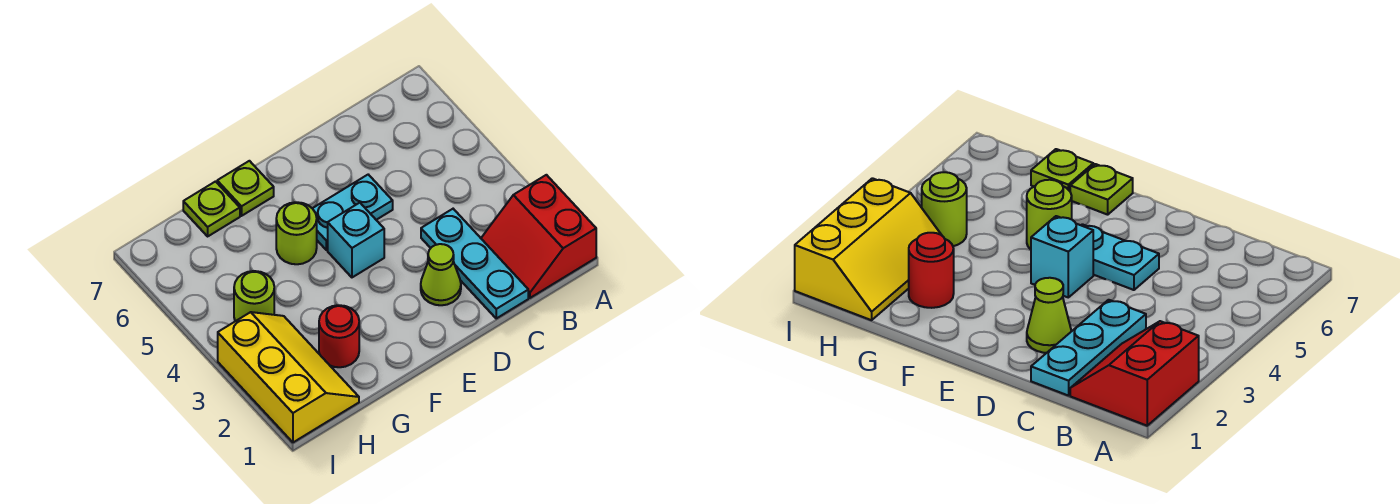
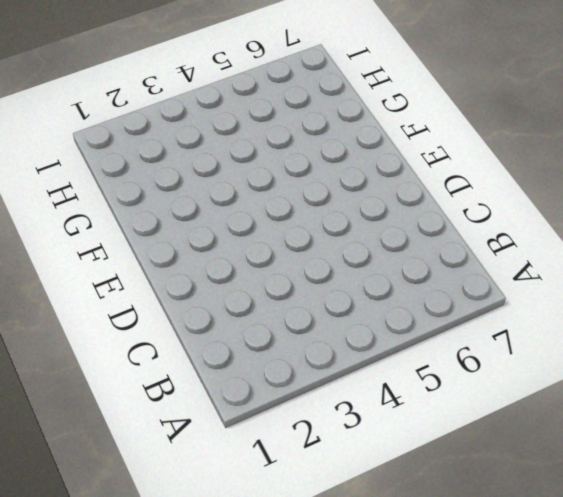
none -> red slope A1:B2 level 1 top A
none -> cyan plate C1:C3 level 1

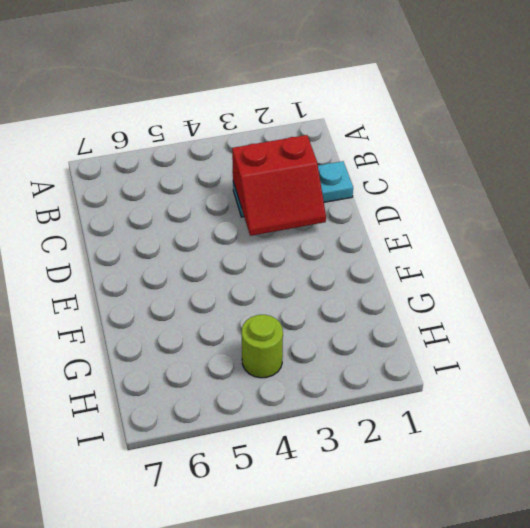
red slope C2:D3 level 2 top C -> red slope A1:B2 level 1 top A
none -> lime cone D2 level 1
none -> cyan plate D5:E5 level 1

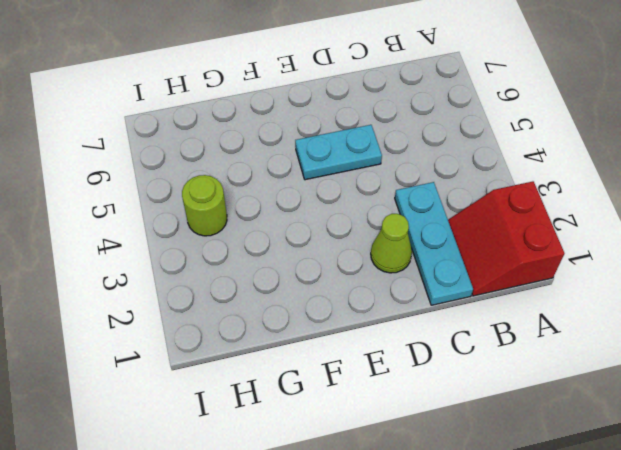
none -> cyan brick E4 level 1
none -> lime round brick F5 level 1

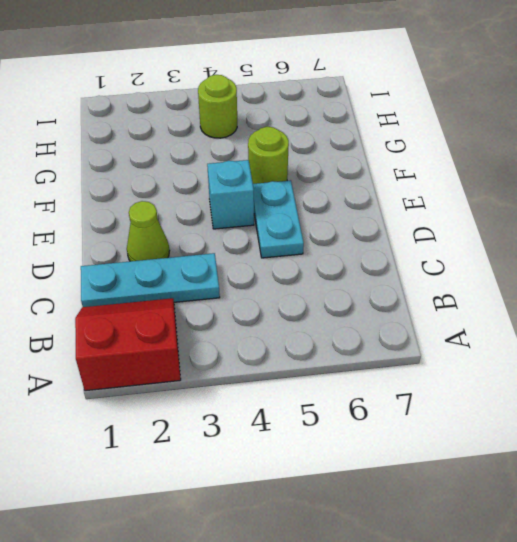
none -> lime plate F7 level 1
none -> red round brick G2 level 1

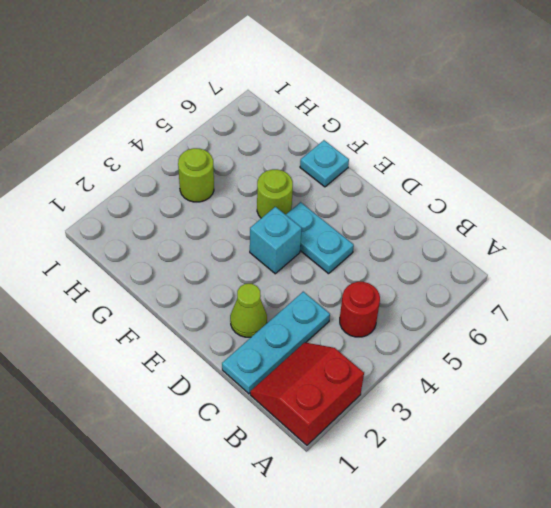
red round brick B4 level 1 -> red round brick G2 level 1
cyan plate F7 level 1 -> lime plate F7 level 1
none -> lime plate G7 level 1
none -> yellow slope H1:I3 level 1 top I

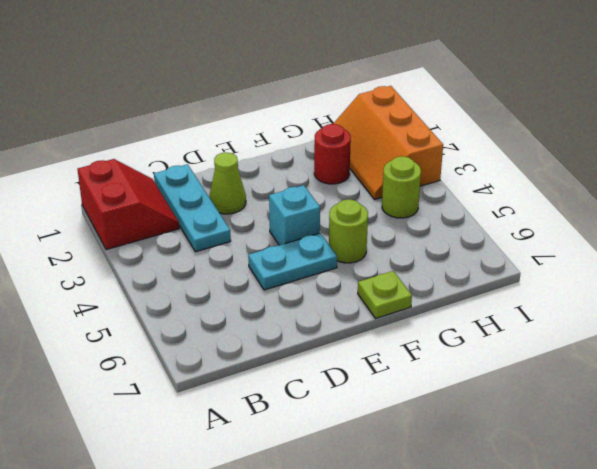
orange slope H1:I3 level 1 top I -> yellow slope H1:I3 level 1 top I
none -> lime plate G7 level 1

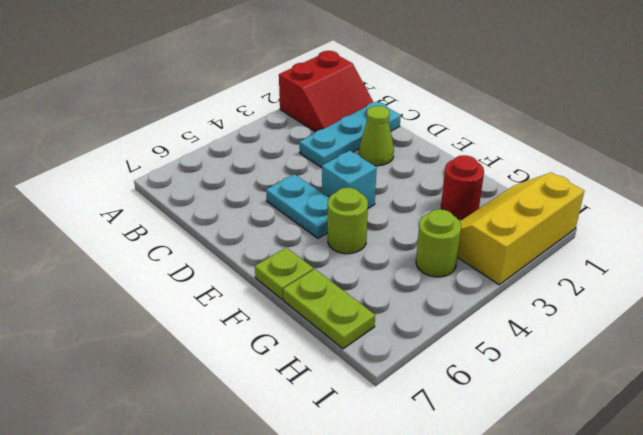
lime plate G7:H7 level 1 -> lime plate G7 level 1

